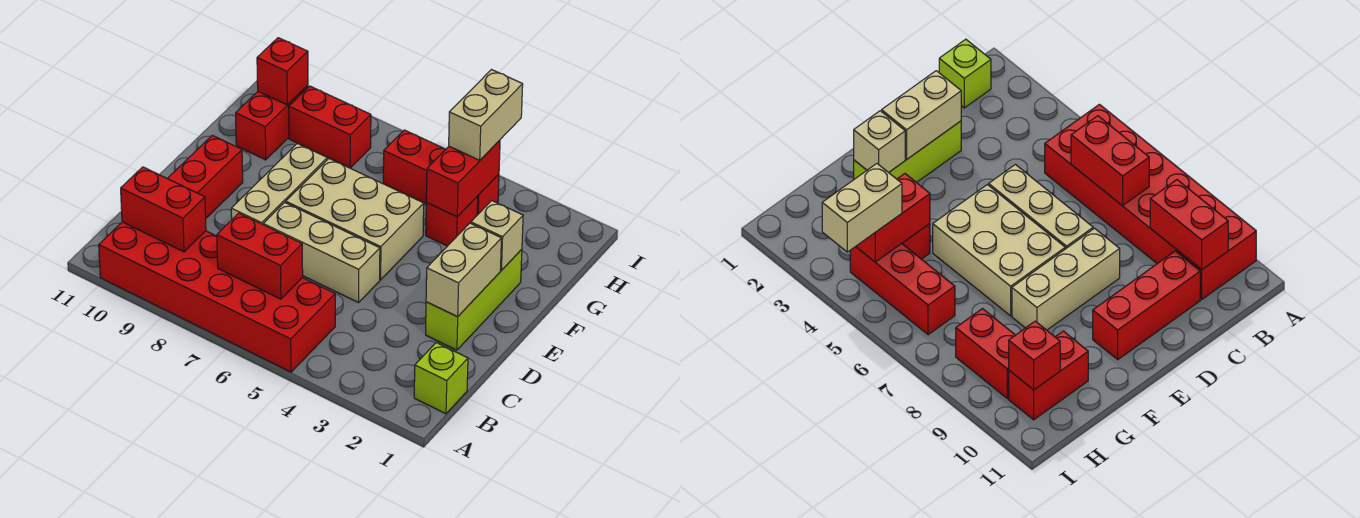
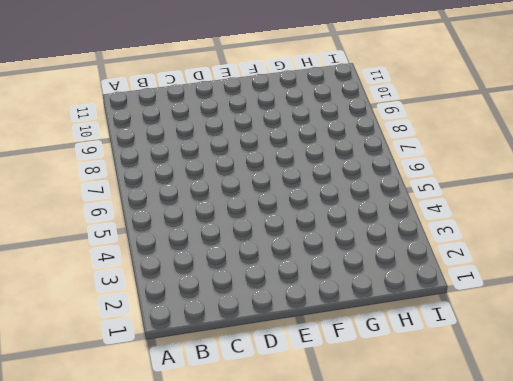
none -> red brick A5:B10 level 1
none -> lime brick B1 level 1
none -> red brick C10:E10 level 1

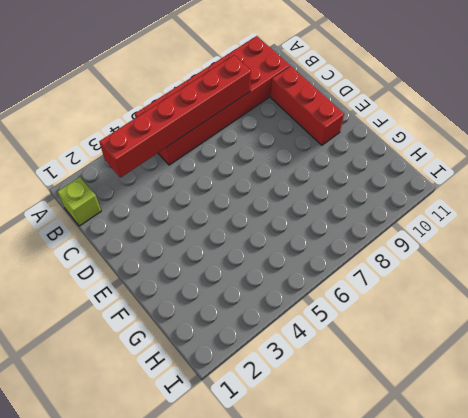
red brick B3:B8 level 2 -> red brick B6:B7 level 2
none -> lime brick D2:F2 level 1
none -> tan brick D5:D7 level 1
none -> tan brick D8:F8 level 1

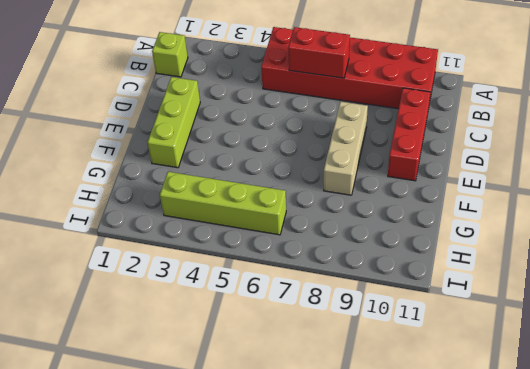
lime brick H3:H6 level 1 -> red brick H4:H6 level 1
none -> tan brick D5:D7 level 1
none -> tan brick E5:F7 level 1
none -> red brick G4 level 1

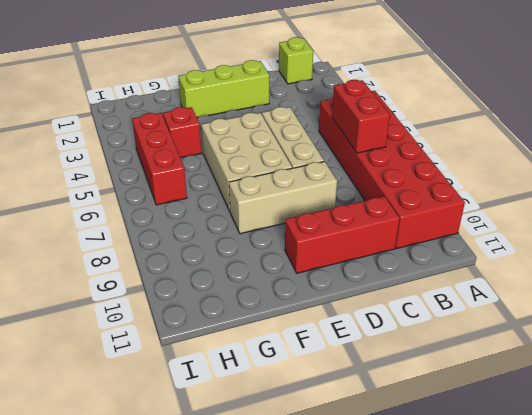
none -> red brick G10:H10 level 1
none -> red brick H8:H9 level 1
none -> red brick B9:B10 level 2

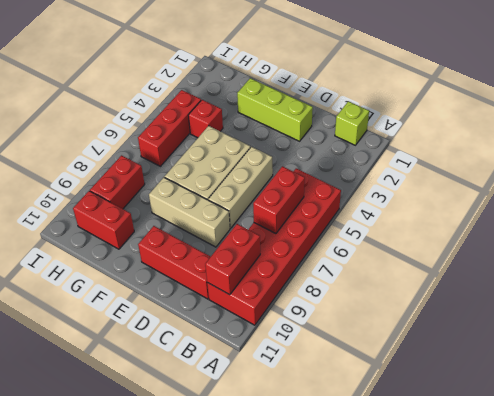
none -> tan brick D2:E2 level 2
none -> tan brick F2 level 2
none -> red brick G4:H4 level 2

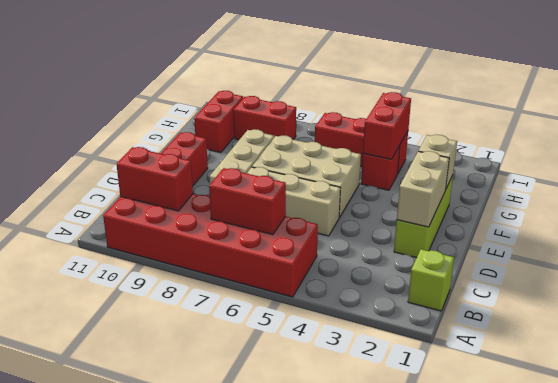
none -> red brick H10 level 2
none -> tan brick H4:I4 level 3

